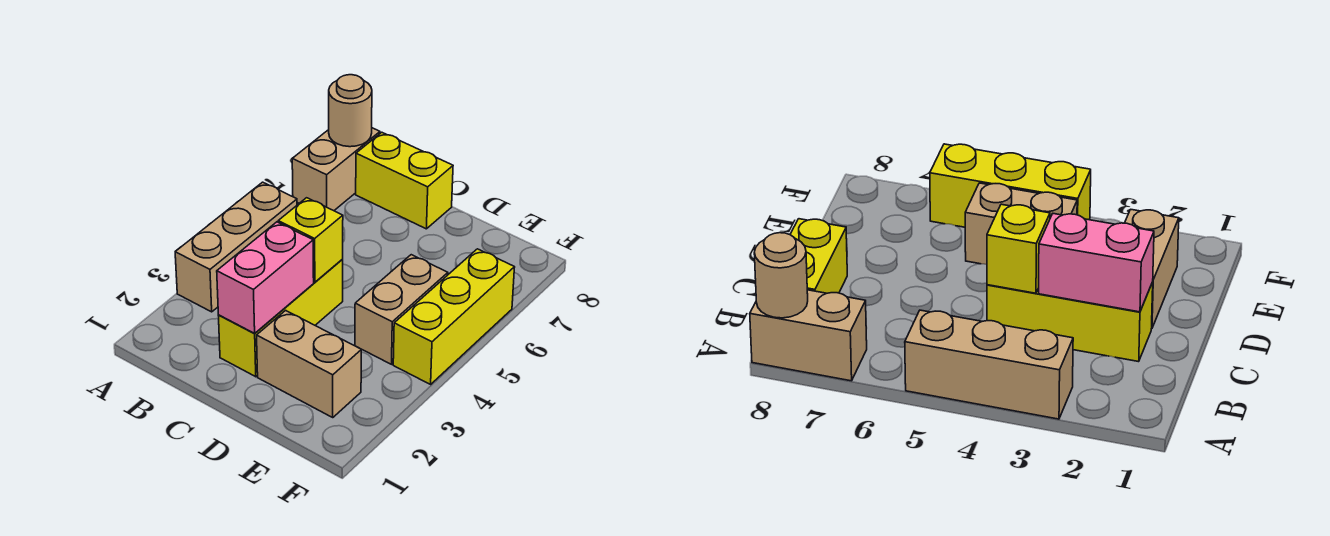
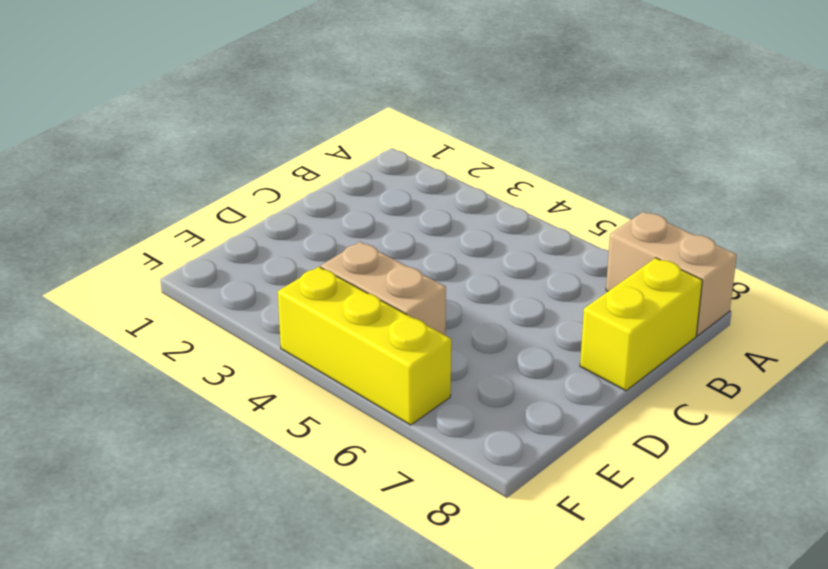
none -> tan brick A3:A5 level 1
none -> yellow brick C2:C4 level 1

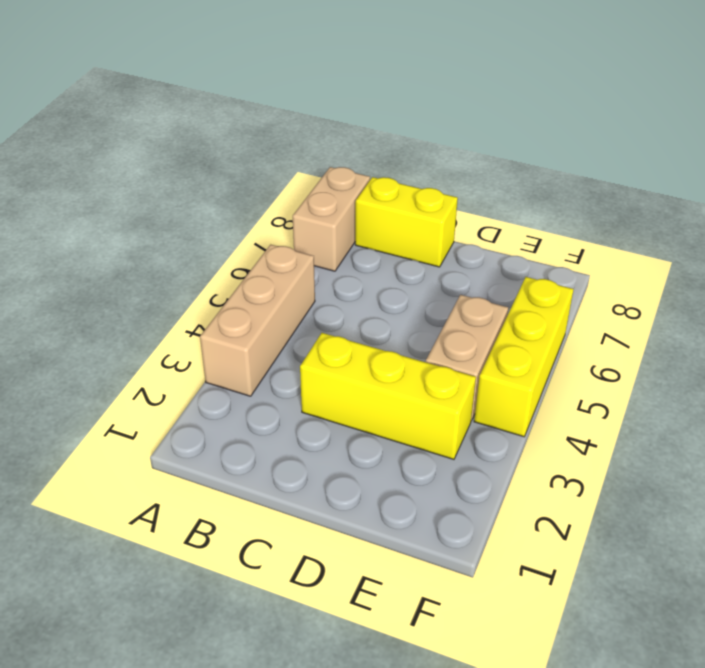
yellow brick C3:E3 level 1 -> yellow brick C2:C4 level 1
none -> tan brick D2:E2 level 1
none -> tan round brick A8 level 2

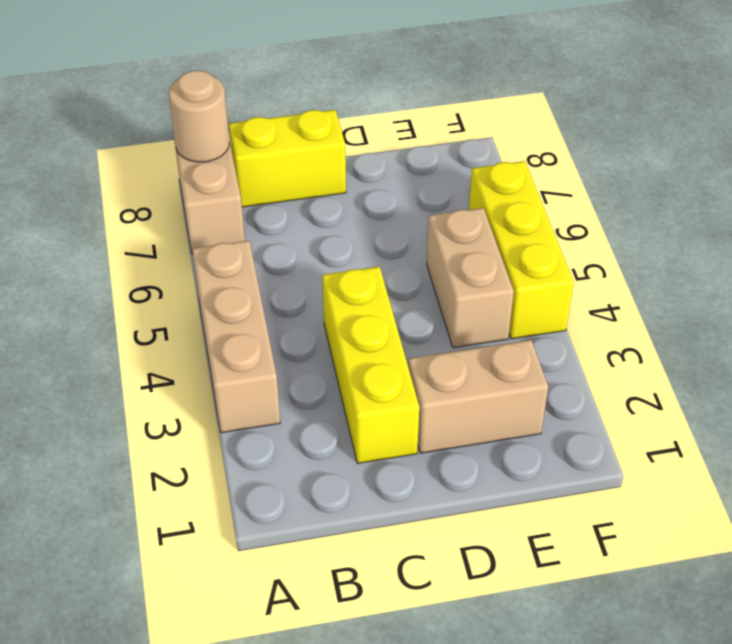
none -> pink brick C2:C3 level 2
none -> yellow brick C4 level 2

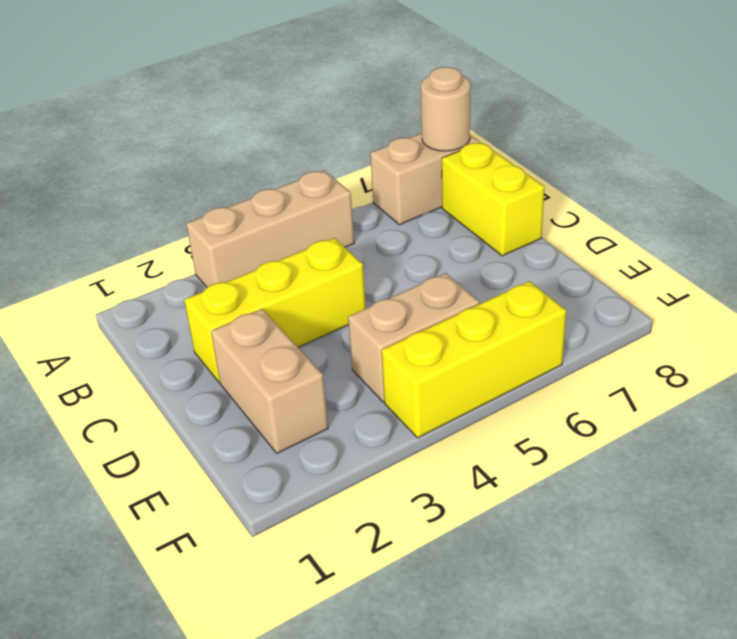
none -> pink brick C2:C3 level 2
none -> yellow brick C4 level 2

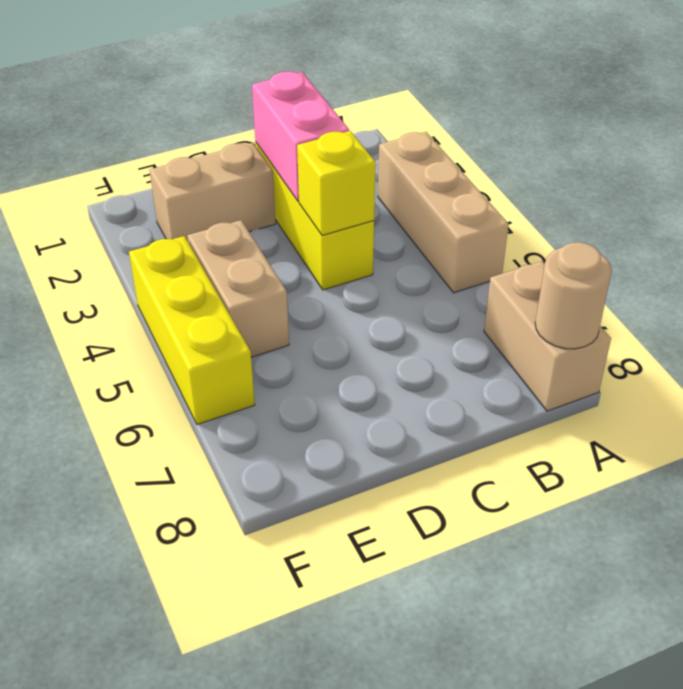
none -> yellow brick B8:C8 level 1

